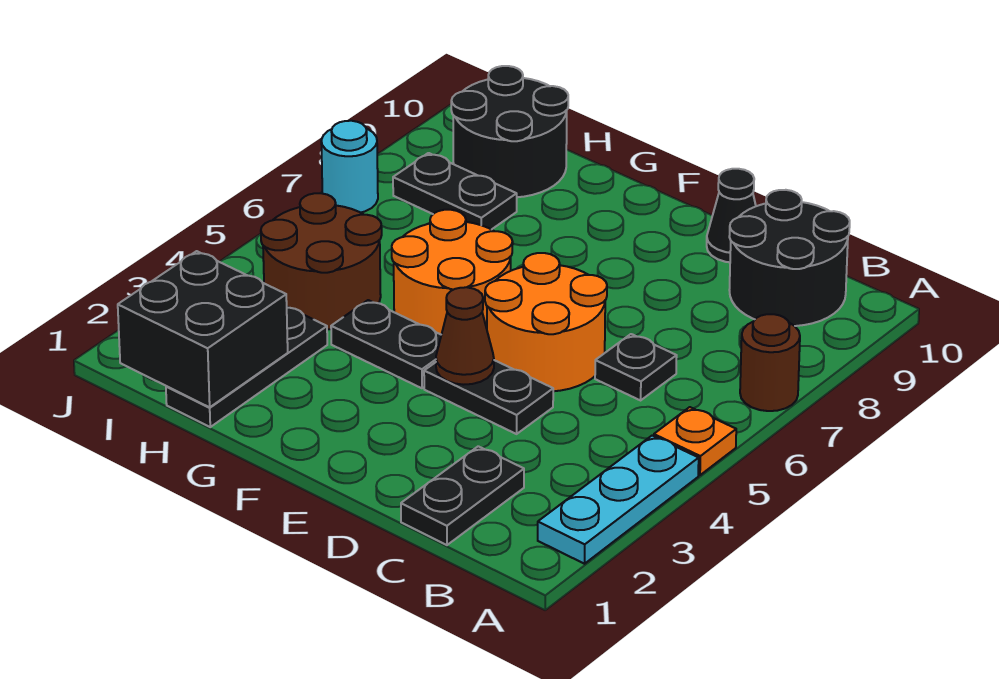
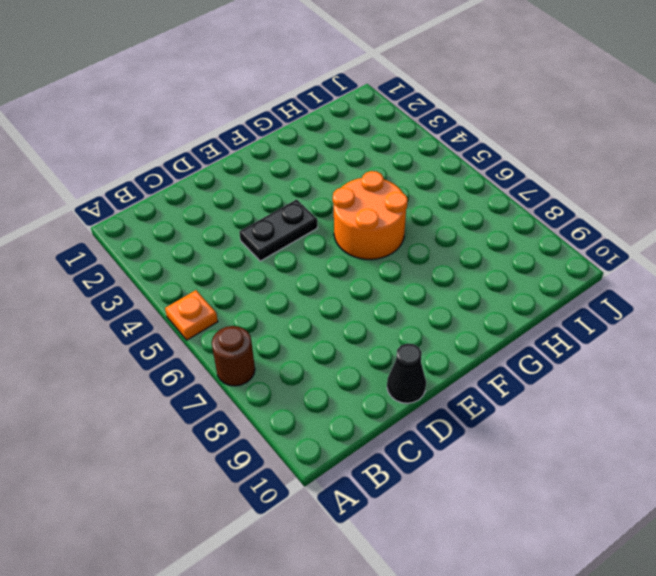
none -> cyan plate A2:A4 level 1
none -> black round brick B9:C10 level 1
none -> black plate C1:C2 level 1

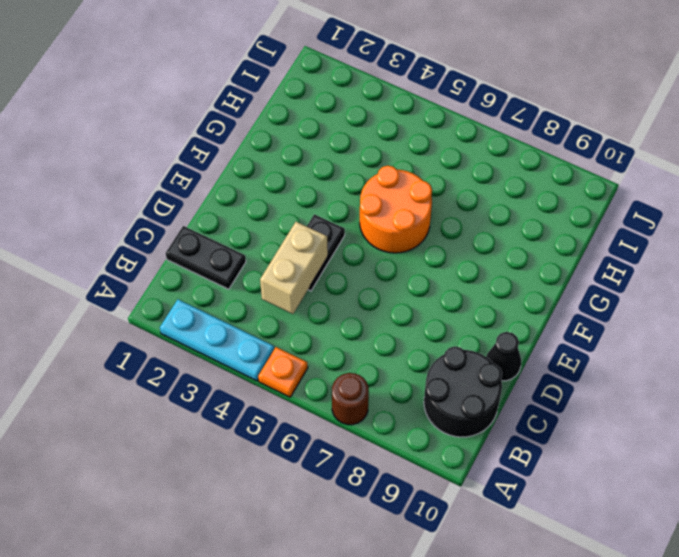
tan brick C4:D4 level 2 -> none
none -> black plate C6 level 1
none -> orange round brick D5:E6 level 1
none -> black plate F4:G4 level 1

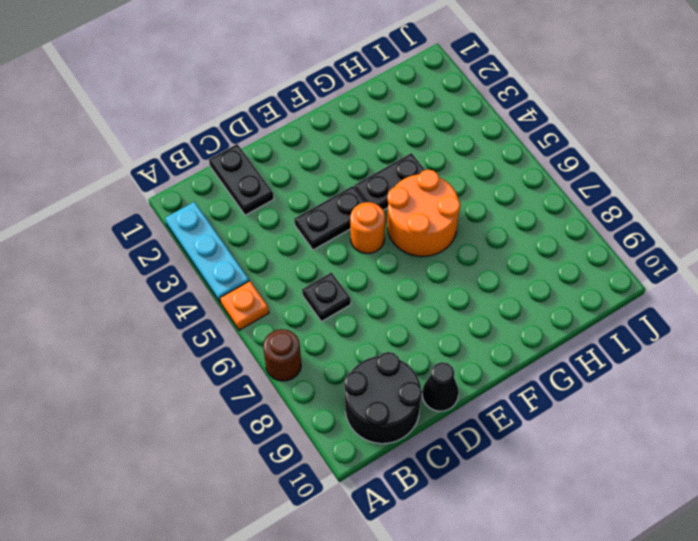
orange round brick E5 level 1 -> orange round brick D5:E6 level 1
none -> black plate H1:H3 level 1
none -> brown round brick H4:I5 level 1
none -> black plate H8:I8 level 1

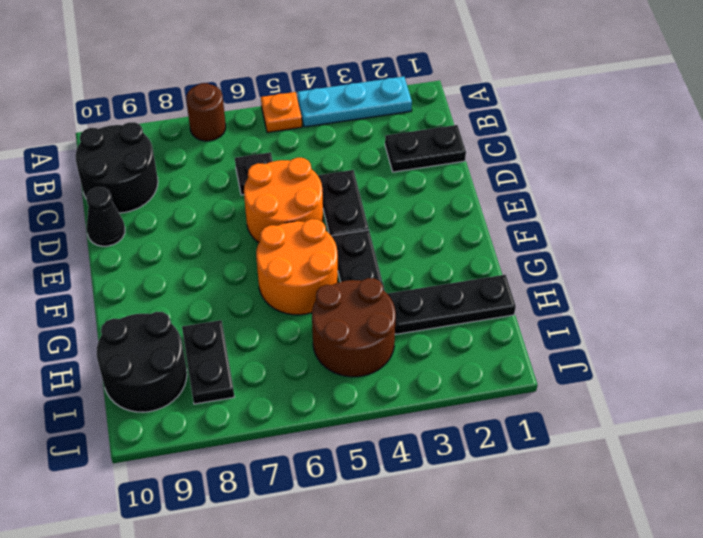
none -> cyan round brick J7 level 1
none -> brown cone E4 level 2
none -> black brick H1:I2 level 2

